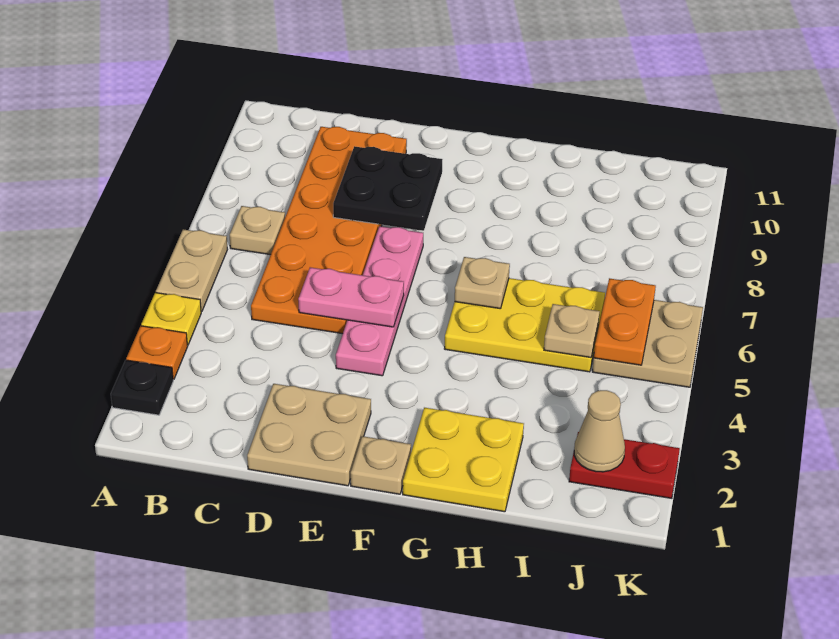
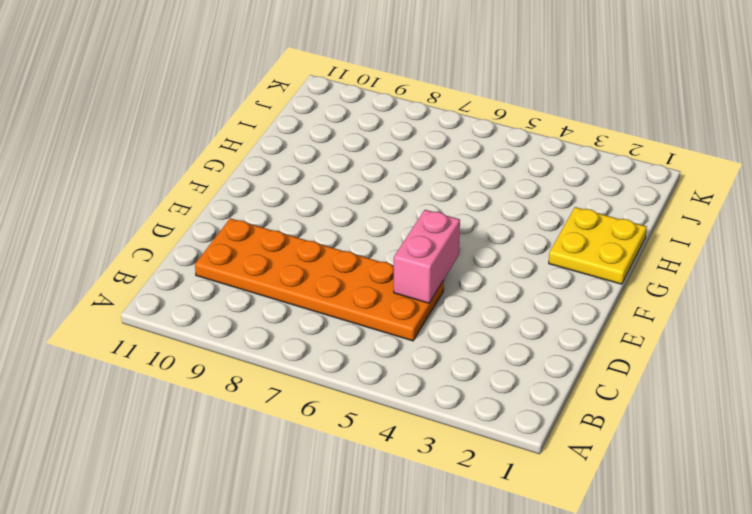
pink brick D5:E5 level 2 -> pink plate D5:E5 level 2
none -> black plate A2 level 1
none -> orange plate A3 level 1
none -> yellow plate A4 level 1

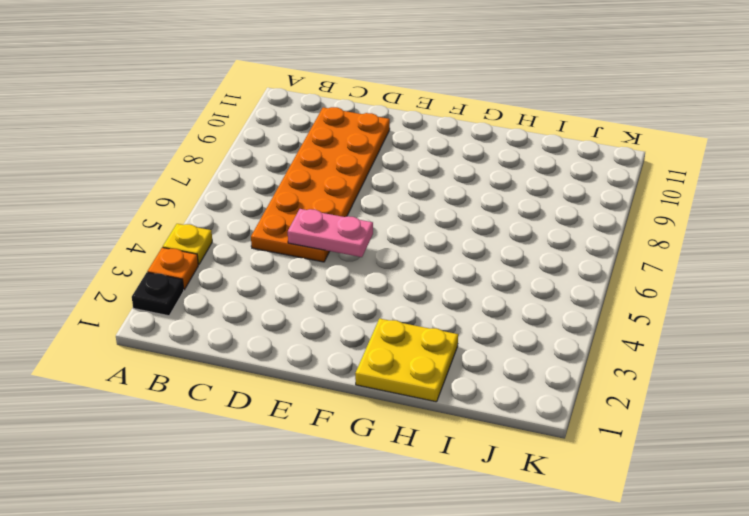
none -> tan plate A5:A6 level 1
none -> tan plate B7 level 1
none -> tan plate D1:E2 level 1

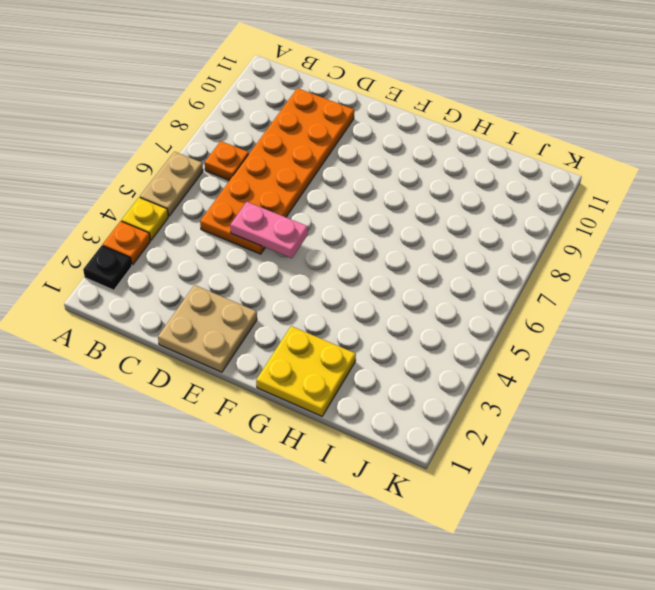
orange plate B7 level 1 -> tan plate B7 level 1
none -> pink plate E4:E7 level 1
none -> tan plate F1 level 1
none -> yellow plate G5:I6 level 1

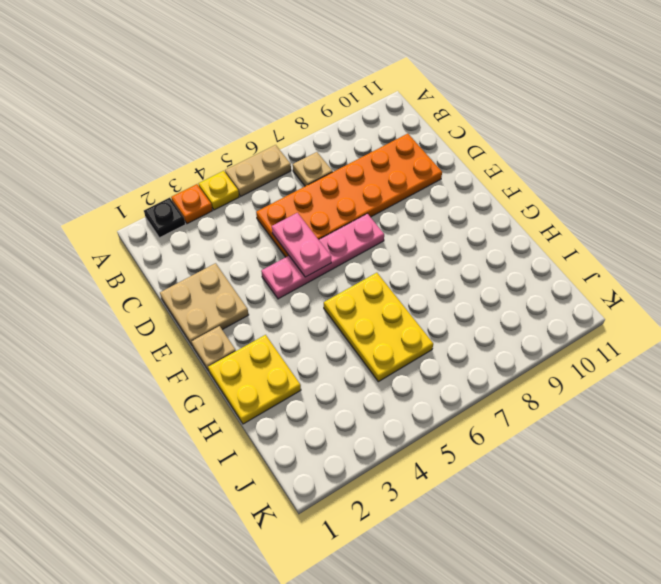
none -> red plate J2:K2 level 1
none -> tan plate J5:K6 level 1
none -> black plate D8:E9 level 2

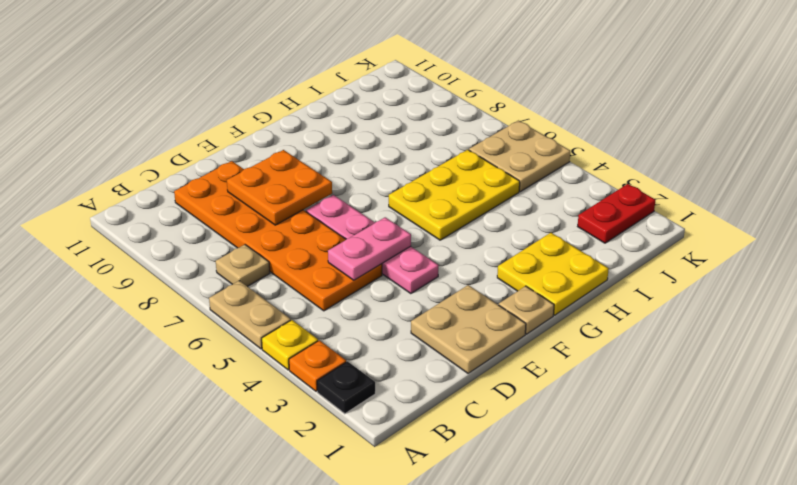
orange plate D8:E9 level 2 -> black plate D8:E9 level 2
none -> tan plate G6 level 2
none -> tan plate I5 level 2
none -> tan cone J2 level 2

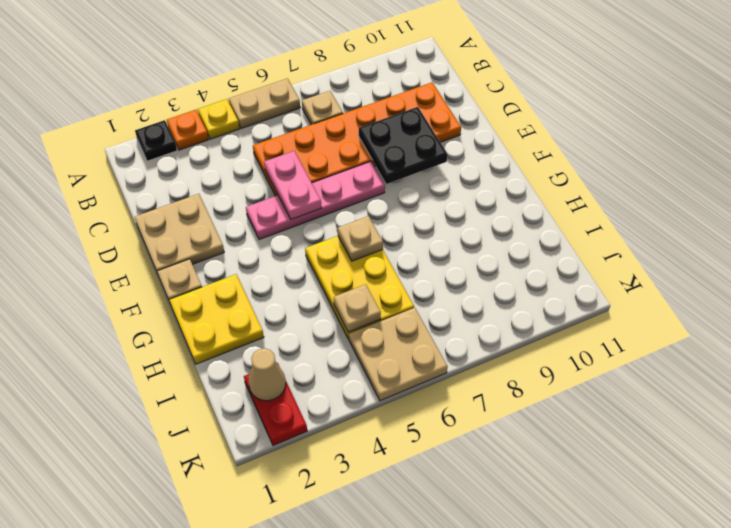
none -> orange plate J5:J6 level 2

